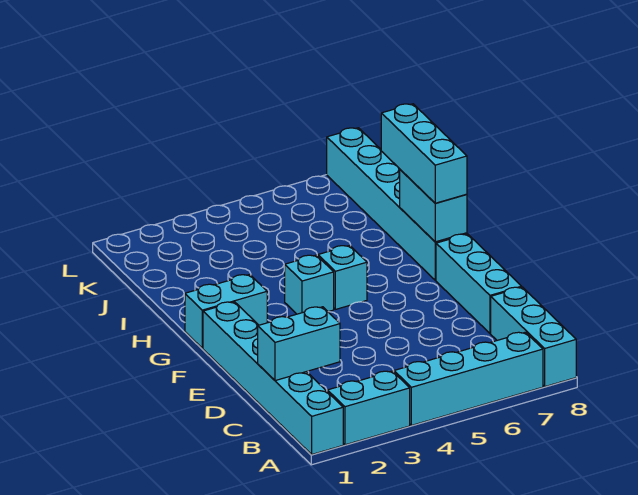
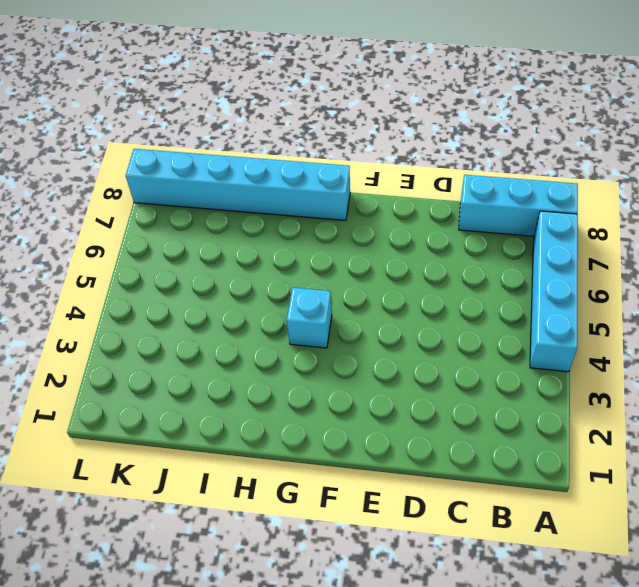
none -> cyan brick A1:F1 level 1
none -> cyan brick A2:A3 level 1
none -> cyan brick D8:F8 level 1

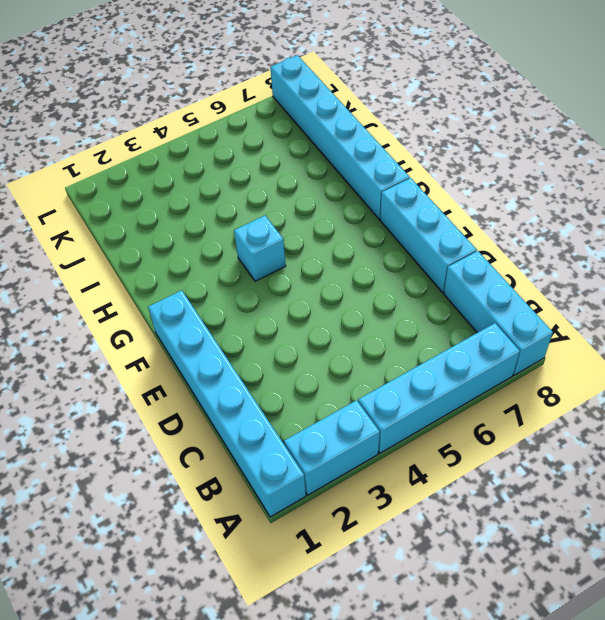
none -> cyan brick G1:G2 level 1
none -> cyan brick G5 level 1
none -> cyan brick C1:C2 level 2

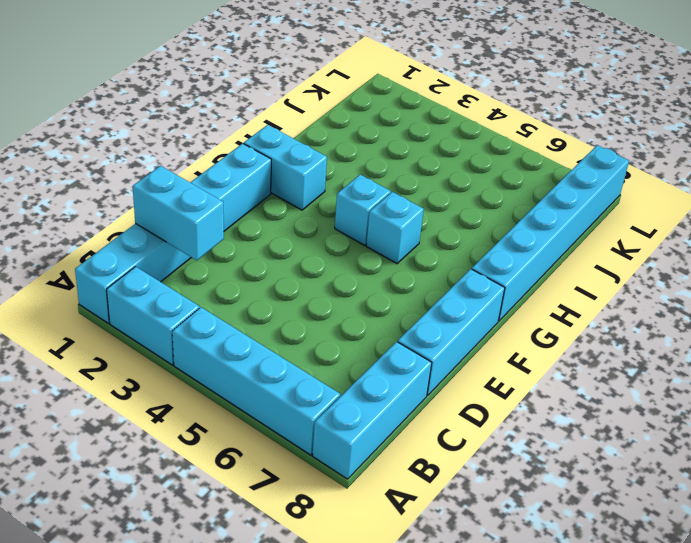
none -> cyan brick G8:H8 level 2
none -> cyan brick G8:I8 level 3

